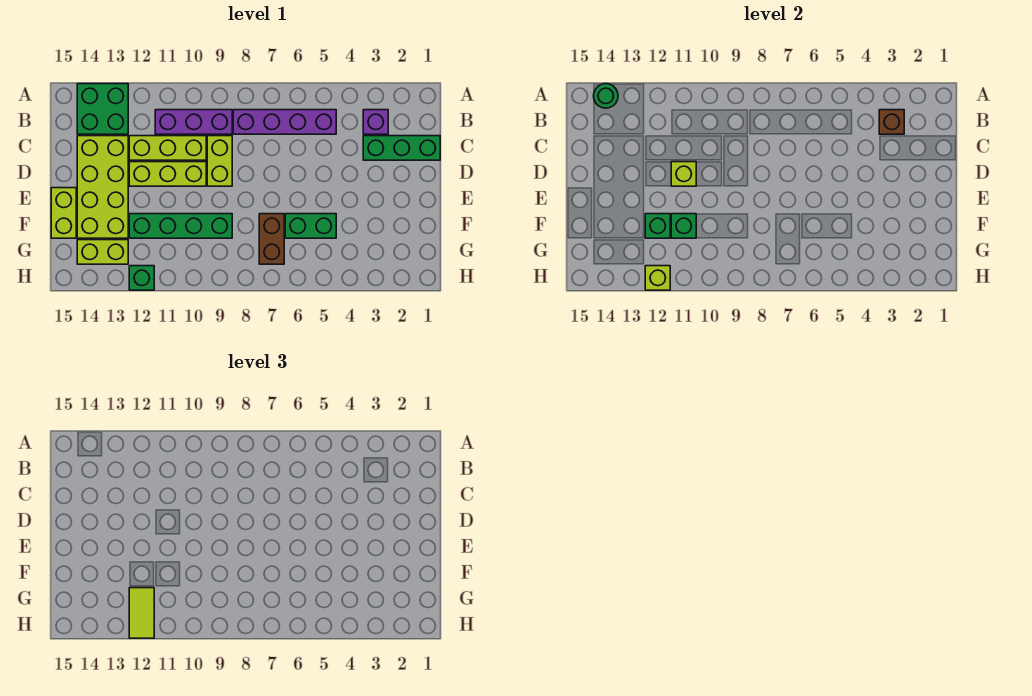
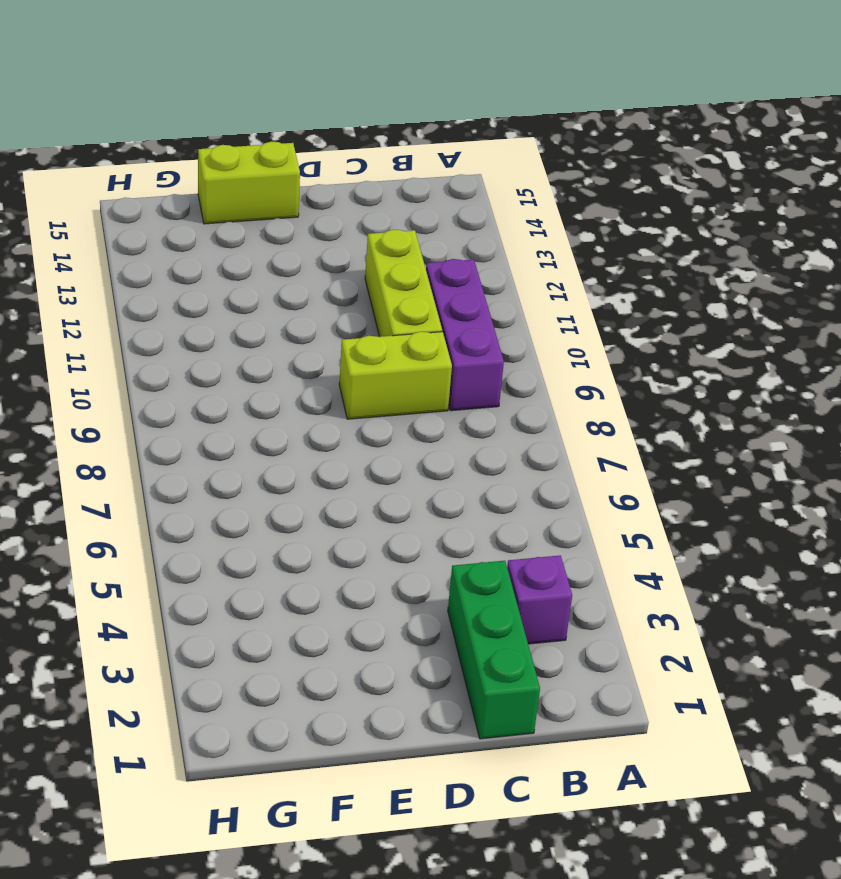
none -> green brick A13:B14 level 1
none -> purple brick B5:B8 level 1
none -> lime brick C13:F14 level 1

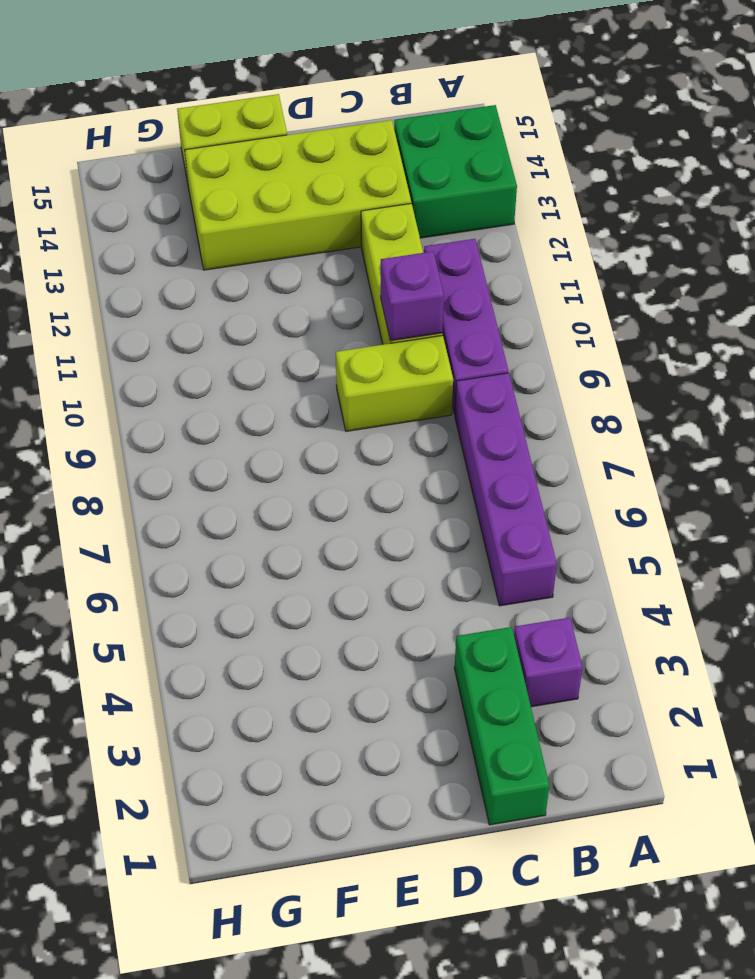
purple brick C10 level 2 -> none
none -> lime brick D10:D12 level 1
none -> green brick F5:F6 level 1
none -> brown brick F7:G7 level 1

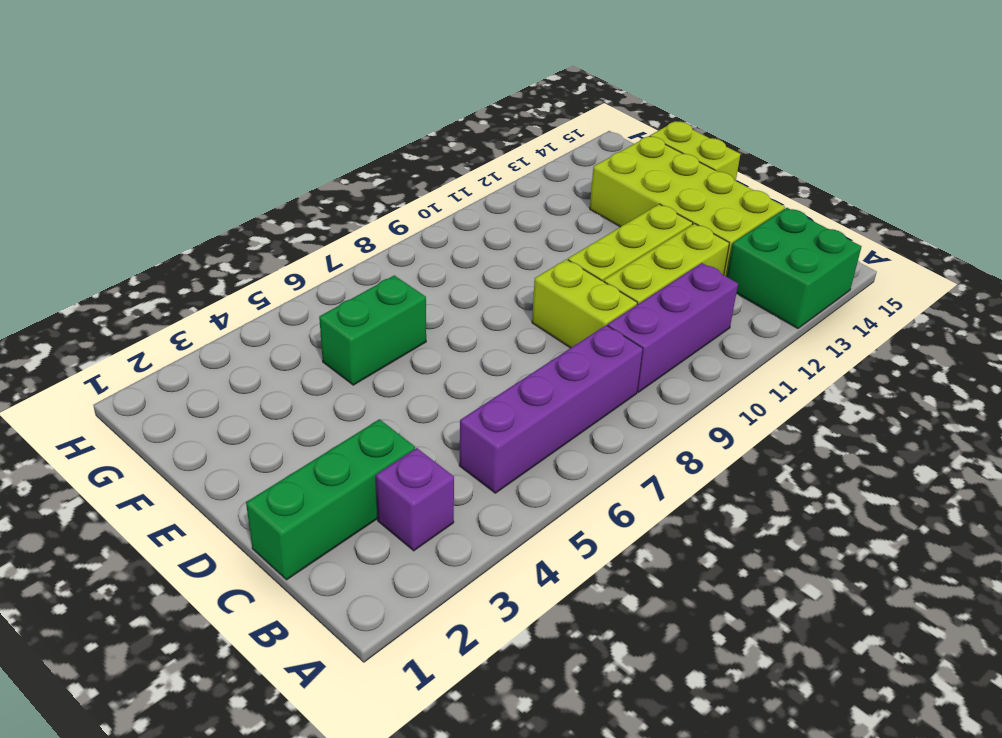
none -> brown brick F7:G7 level 1
none -> green brick F9:F12 level 1
none -> lime brick G13:G14 level 1

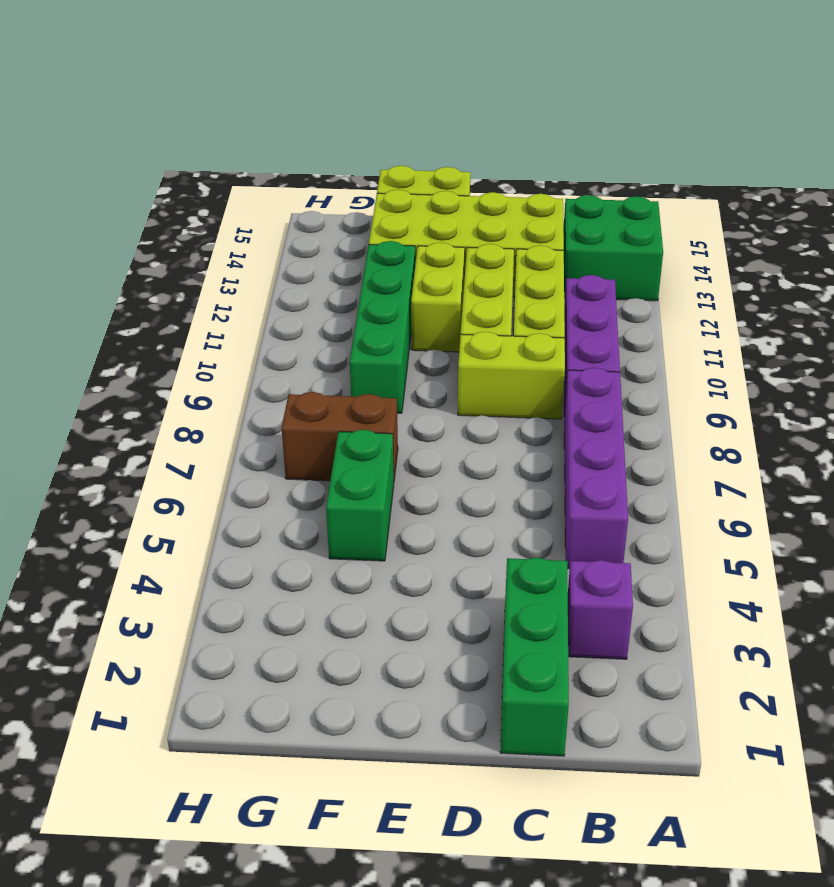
lime brick E11:E12 level 1 -> lime brick G13:G14 level 1
none -> green brick H12 level 1
none -> green round brick A14 level 2
none -> brown brick B3 level 2

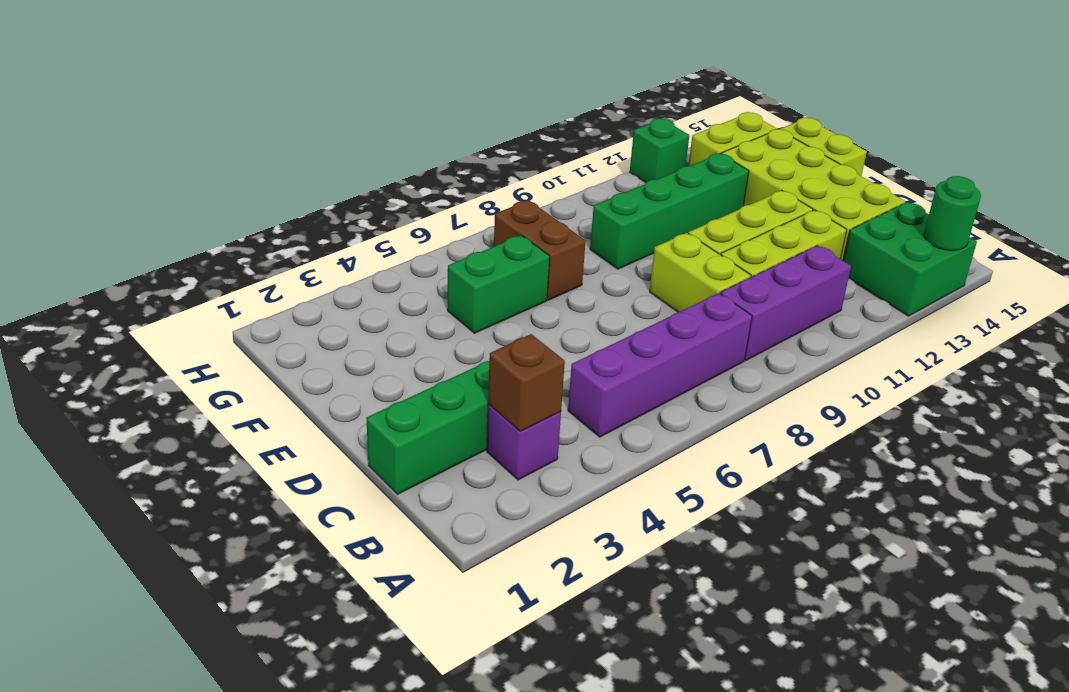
none -> lime brick D11 level 2
none -> green brick F11 level 2
none -> green brick F12 level 2

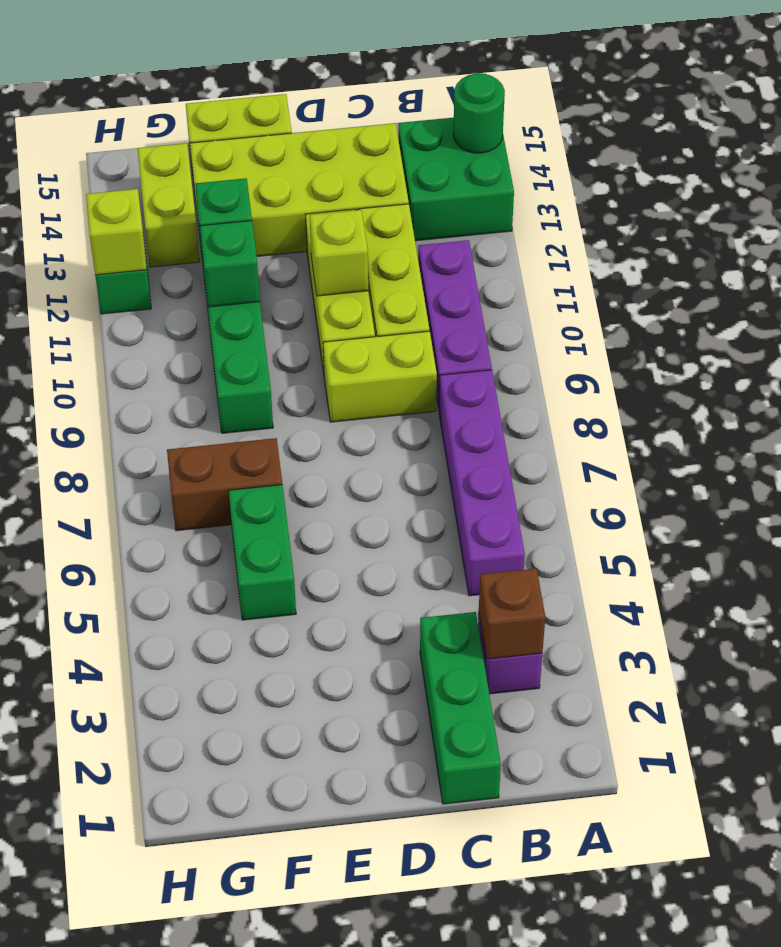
none -> lime tile G12:H12 level 3

